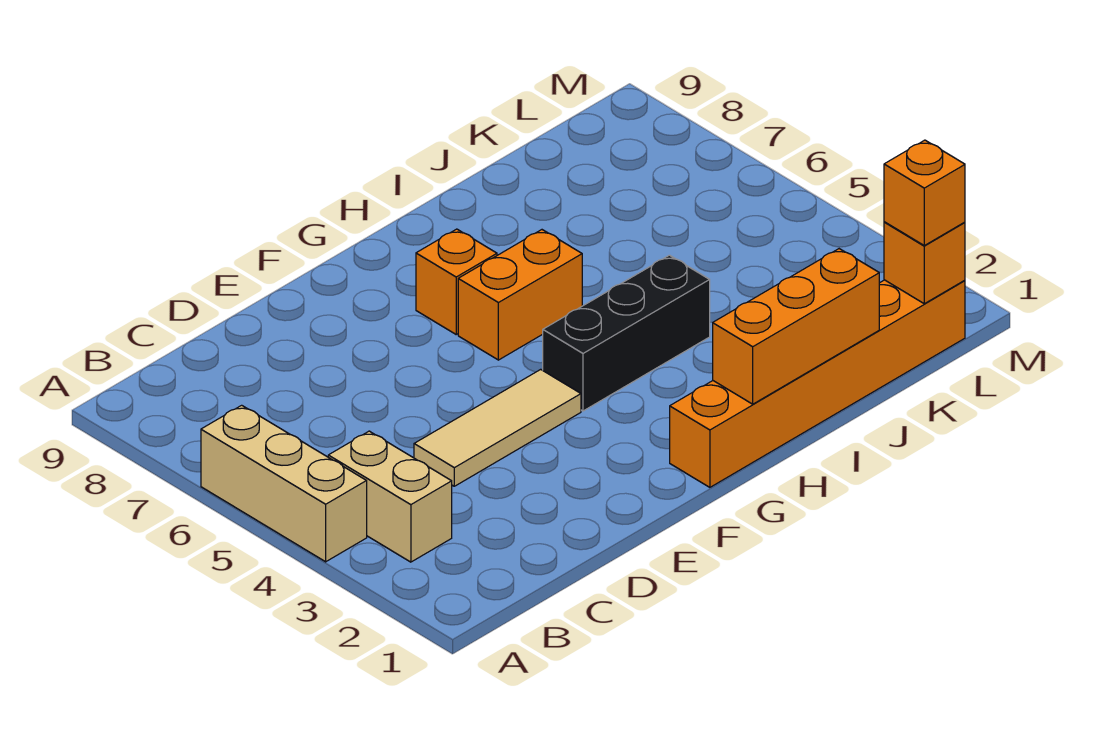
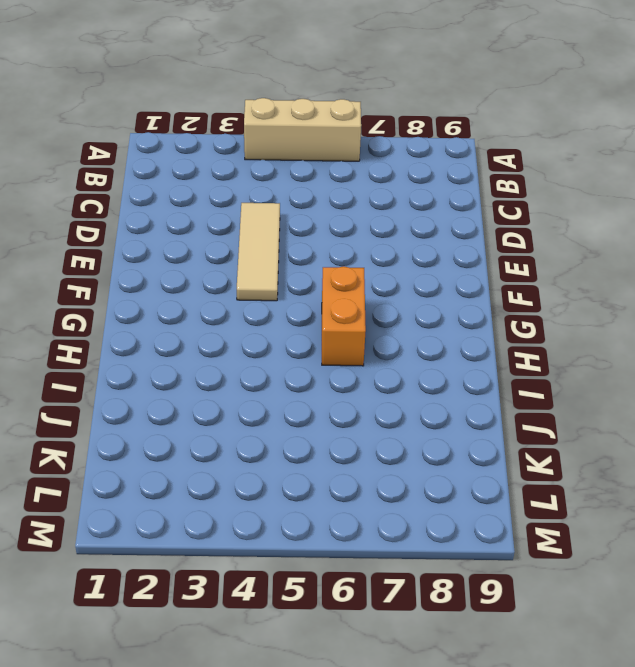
none -> tan brick B3:B4 level 1
none -> orange brick G1:L1 level 1

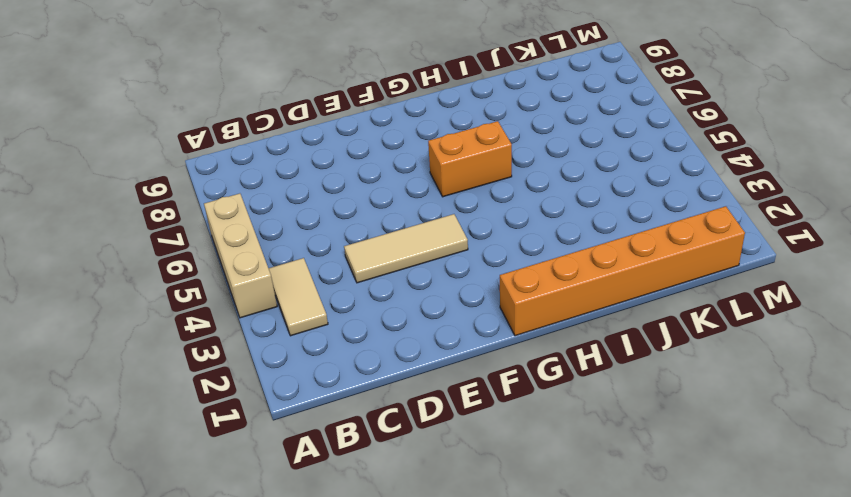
tan tile B3:B4 level 1 -> tan brick B3:B4 level 1
none -> black brick G4:I4 level 1
none -> orange brick G7 level 1

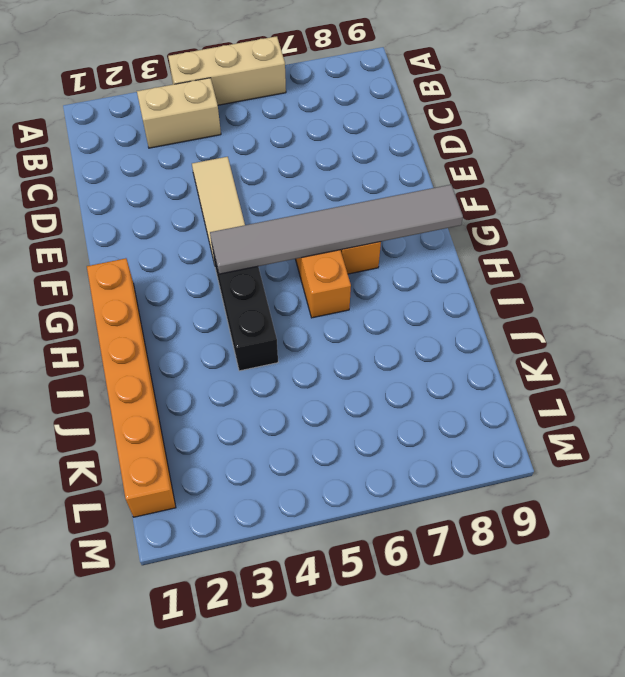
grey tile G4:G9 level 2 -> none
none -> orange brick H1:J1 level 2
none -> orange brick L1 level 2

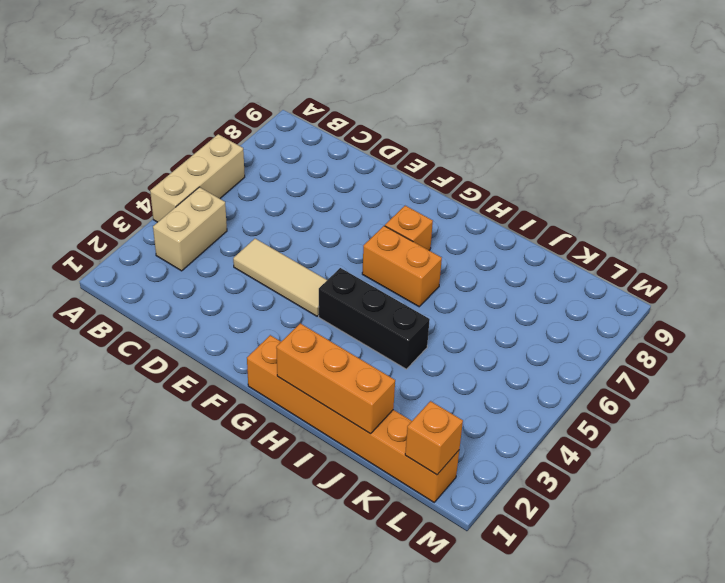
none -> orange brick L1 level 3

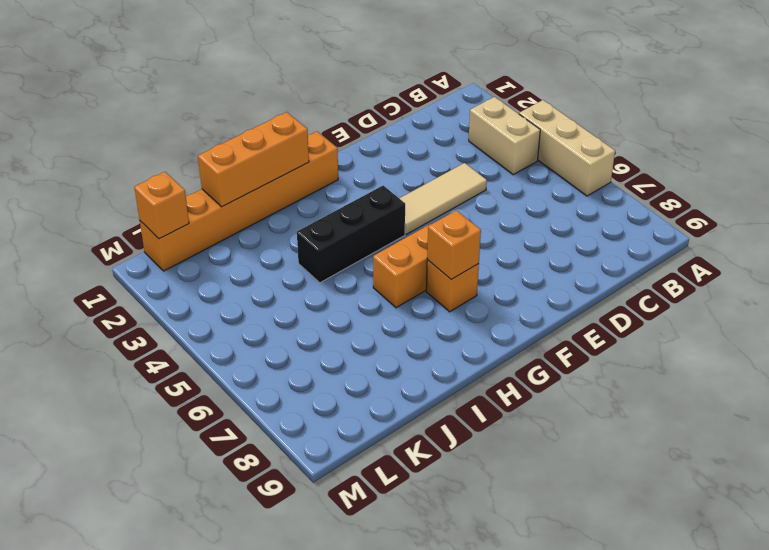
orange brick G7 level 2 -> orange brick L1 level 3

